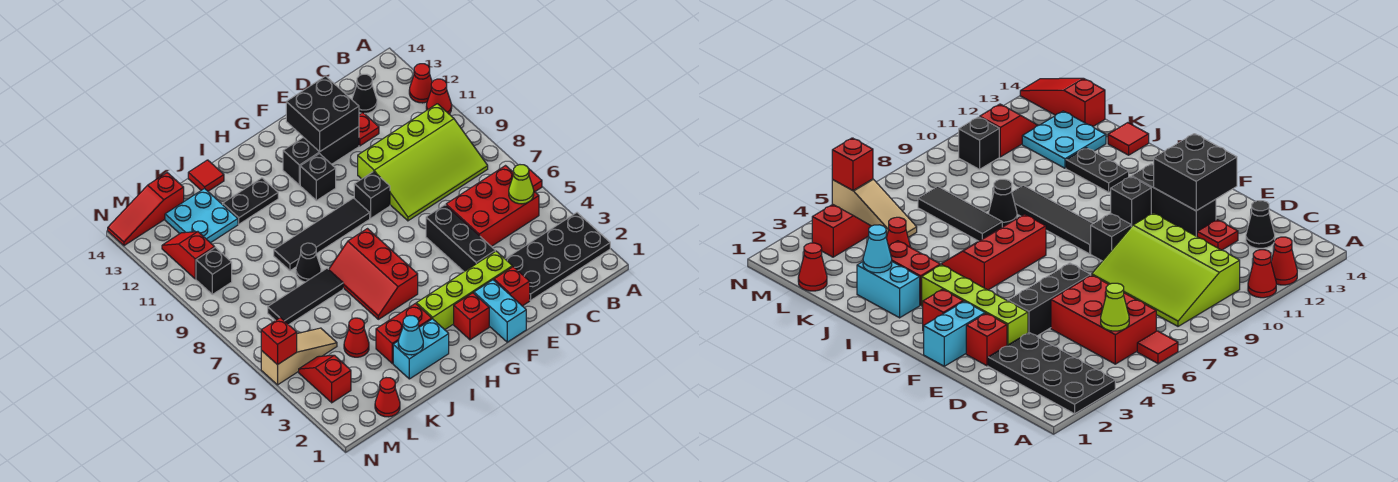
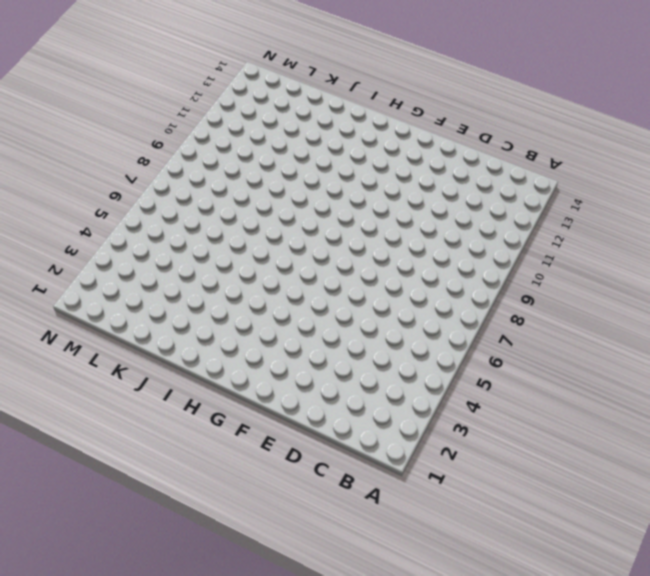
none -> black plate A2:D3 level 1
none -> red tile A6 level 1
none -> red cone A11 level 1
none -> red cone A12 level 1

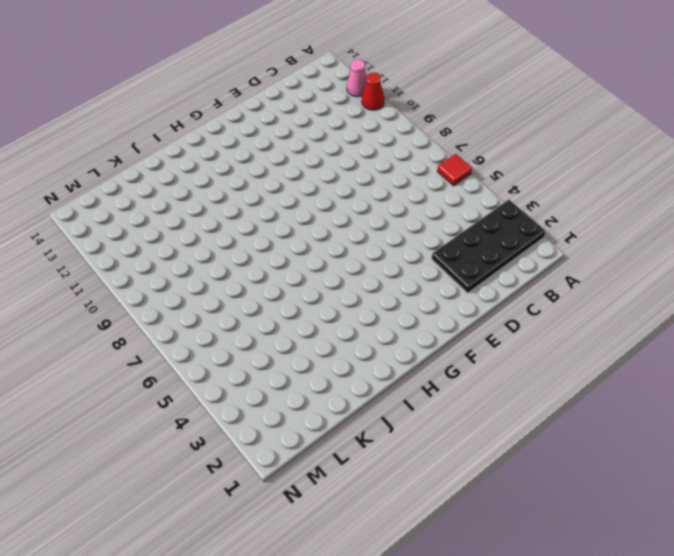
pink cone A12 level 1 -> red cone A12 level 1
none -> red brick B5:D6 level 1
none -> lime slope B8:E10 level 1 top 10
none -> black cone C13 level 1
none -> red plate D12 level 1

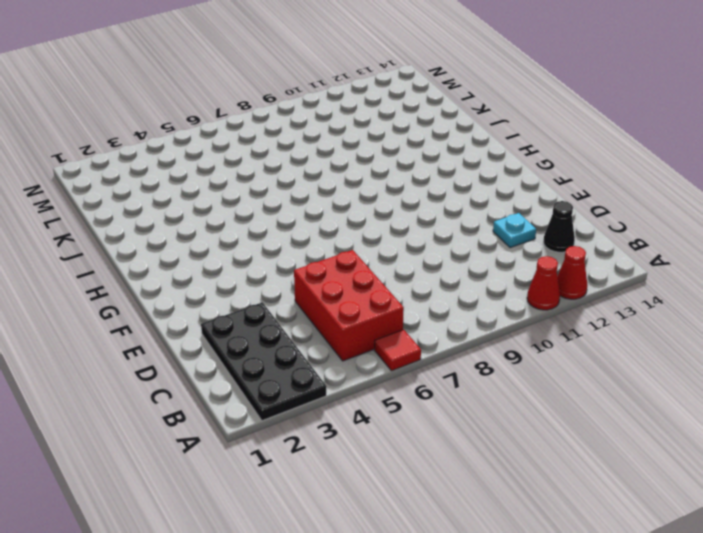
cyan plate D12 level 1 -> red plate D12 level 1
none -> lime slope B8:E10 level 1 top 10
none -> red brick E2 level 1
none -> lime brick E3:H3 level 1
none -> black brick E4:E6 level 1

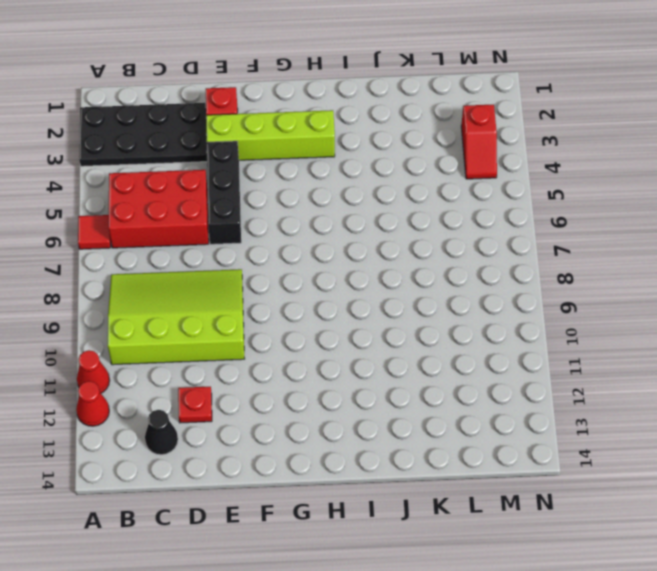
none -> black brick E12:G12 level 1
none -> cyan brick F1:F2 level 1
none -> black brick F9 level 1
none -> red brick G2 level 1

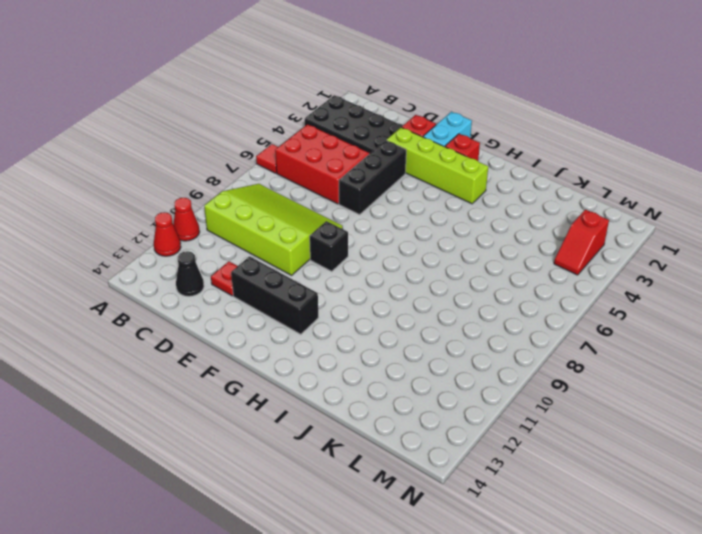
none -> black tile G9:J9 level 1
none -> black brick G11 level 1
none -> red slope H5:I7 level 1 top H
none -> cyan brick I2:J2 level 1

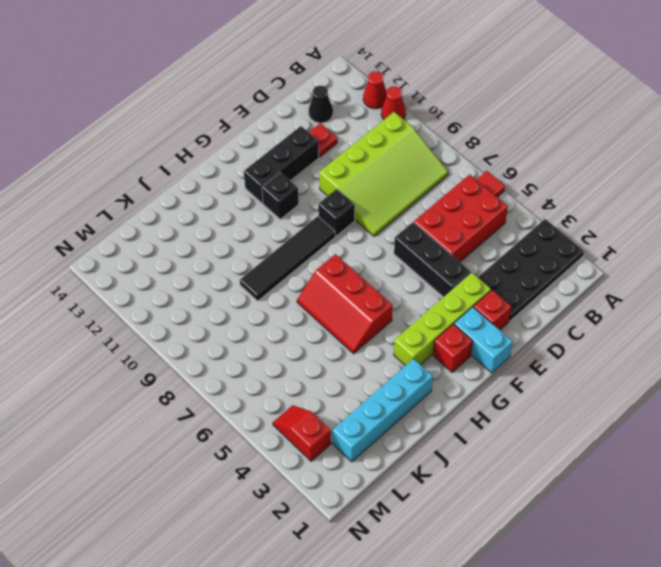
cyan brick I2:L2 level 1 -> cyan brick I2:J2 level 1
none -> red brick I3:J3 level 1
none -> black plate I12:J12 level 1
none -> black tile J7:L7 level 1
none -> black cone J8 level 1

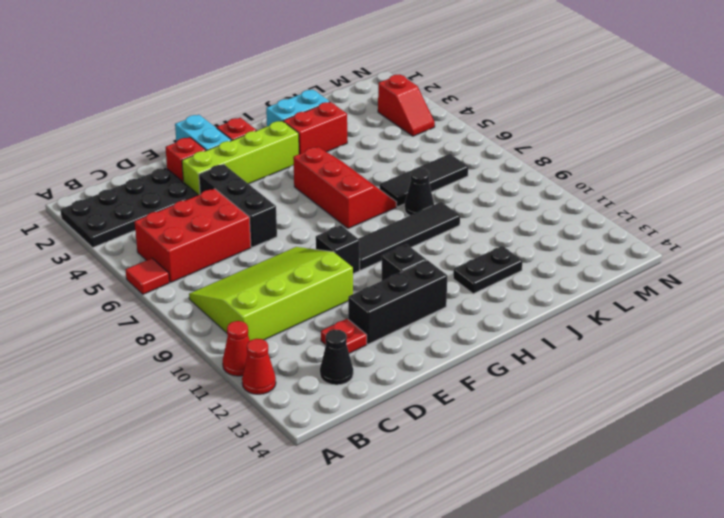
none -> red tile J14 level 1
none -> red cone K4 level 1
none -> cyan plate K12:L13 level 1
none -> red cone L1 level 1

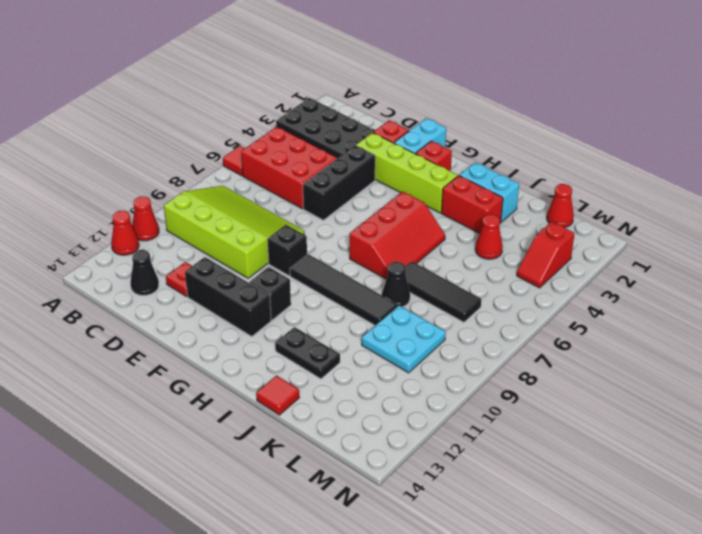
cyan plate K9:L10 level 1 -> cyan plate K12:L13 level 1
none -> tan slope L5:N5 level 1 top N
none -> red slope L14:N14 level 1 top L
none -> black brick M10 level 1
none -> red slope M11:M12 level 1 top 11

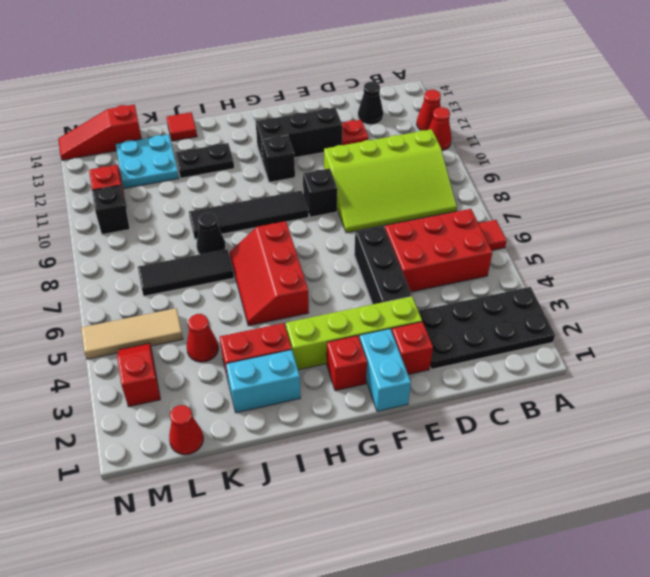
tan tile L5:N5 level 1 -> tan slope L5:N5 level 1 top N
none -> lime cone B5 level 2
none -> black brick E12:F13 level 2
none -> cyan cone J2 level 2
none -> red brick N5 level 2

